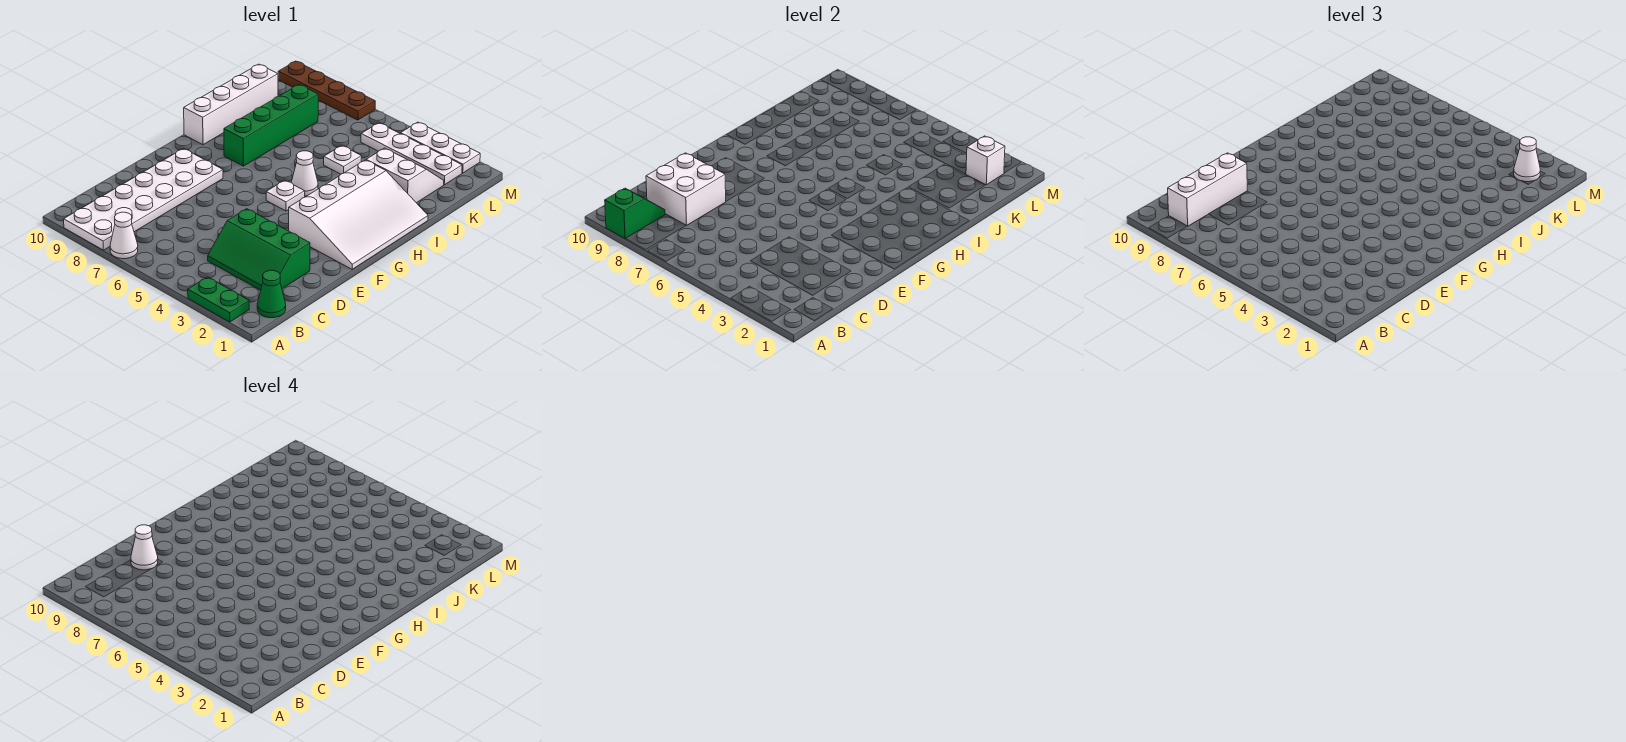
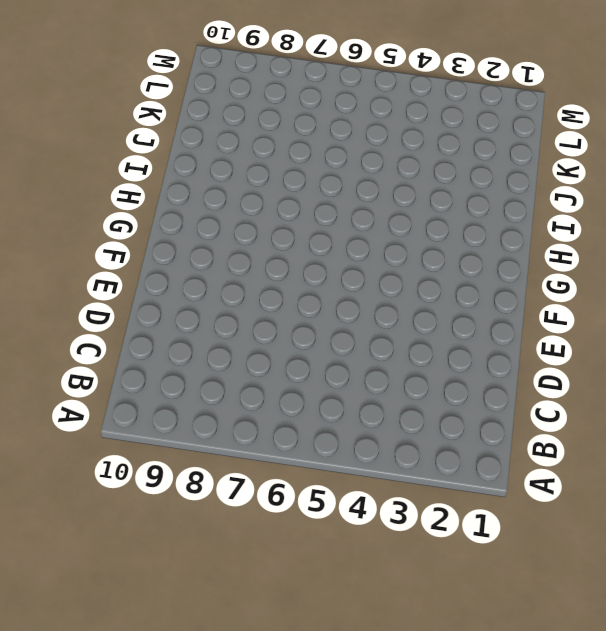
none -> green plate A2:A3 level 1
none -> white cone A7 level 1
none -> white plate A8:F9 level 1

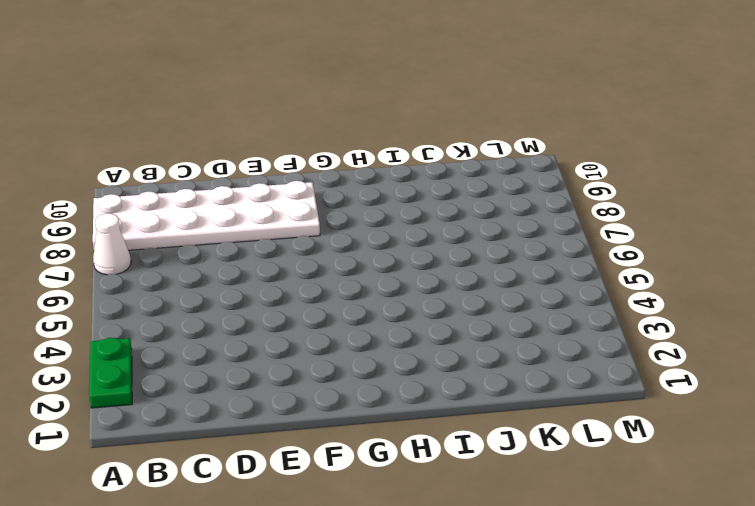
none -> green cone B1 level 1
none -> green slope C2:D4 level 1 top D
none -> white slope F1:I3 level 1 top 3

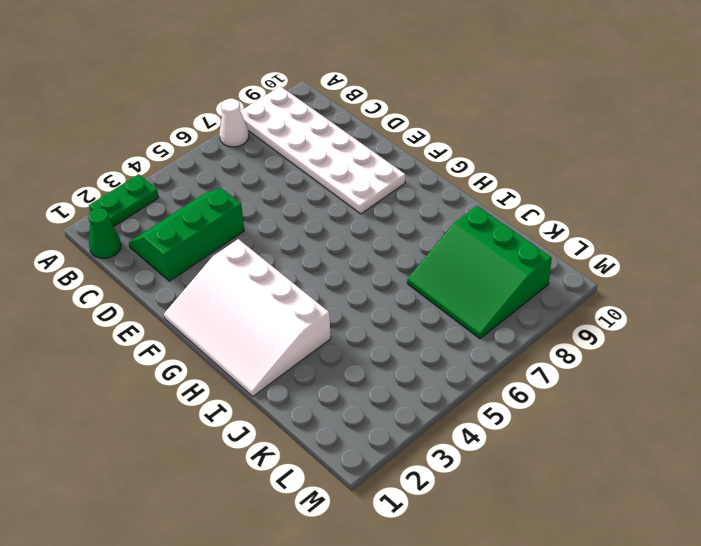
green slope J7:L9 level 1 top 9 -> green brick H8:K8 level 1
none -> white plate G5 level 1
none -> white cone H5 level 1
none -> white brick H10:K10 level 1

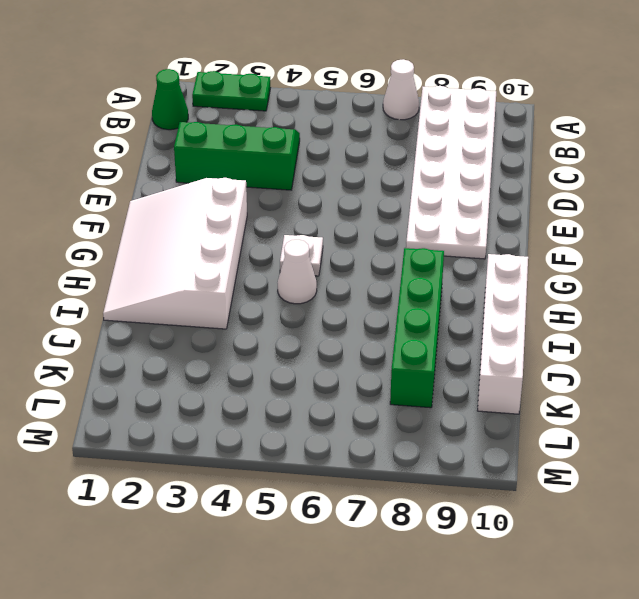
none -> white slope J2:K3 level 1 top J
none -> white plate J5 level 1
none -> white plate L2:L5 level 1

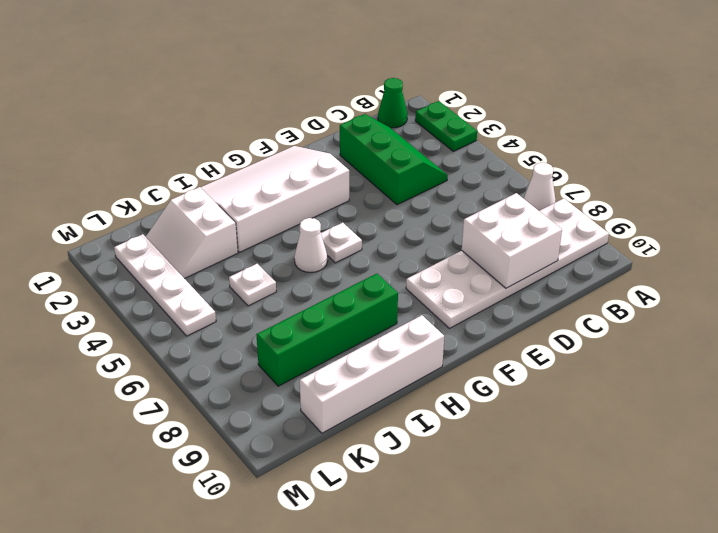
none -> white plate M2:M4 level 1
none -> brown plate M7:M10 level 1
none -> green slope A9:B9 level 2 top A

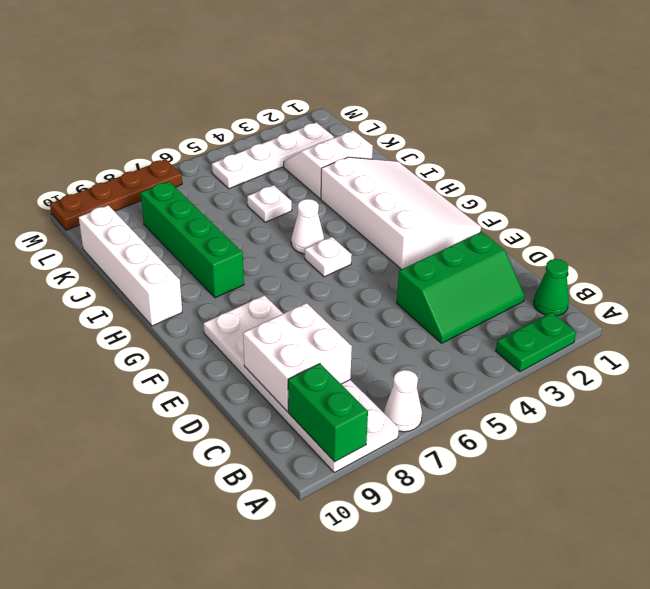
green brick A9:B9 level 2 -> green slope A9:B9 level 2 top A
none -> white plate M2:M4 level 1
none -> white brick L2 level 2
none -> white brick B9:D9 level 3

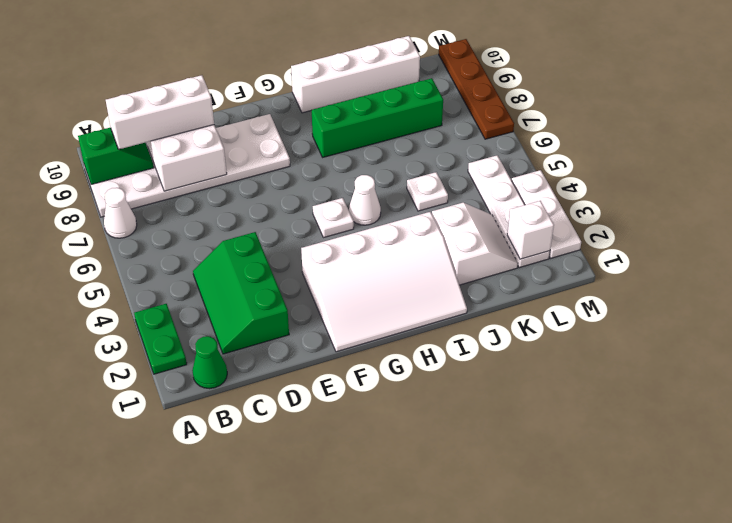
none -> white cone L2 level 3
none -> white cone D9 level 4

